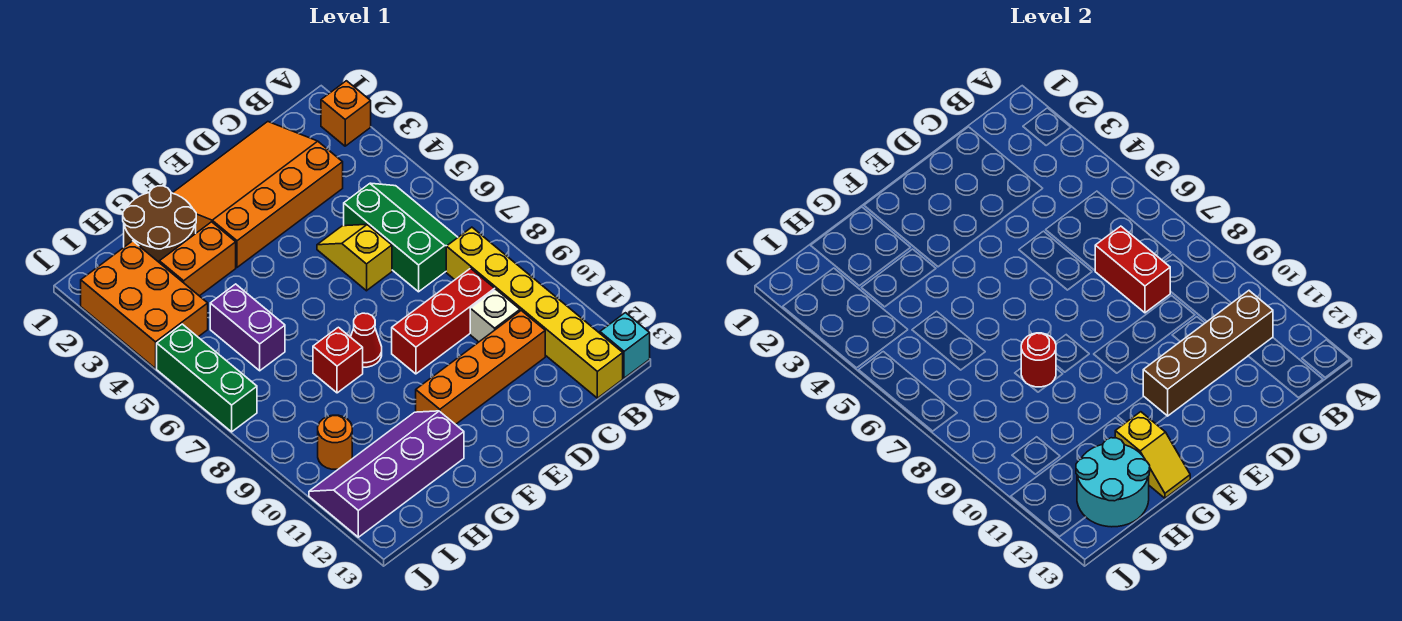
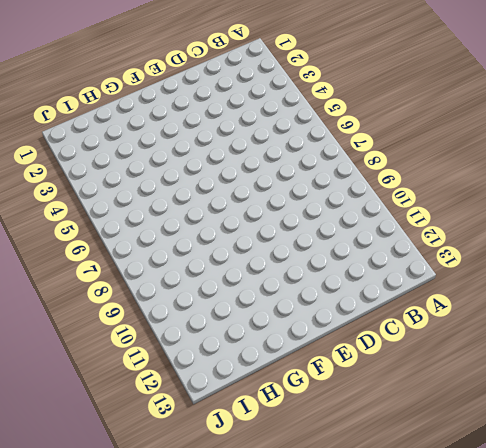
none -> orange brick A2 level 1
none -> cyan brick A13 level 1
none -> green slope B5:C7 level 1 top C

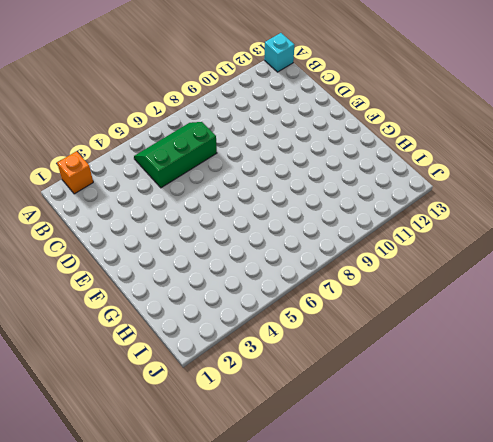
none -> yellow brick B8:B13 level 1
none -> orange slope C1:F3 level 1 top 3
none -> red brick C9:E9 level 1

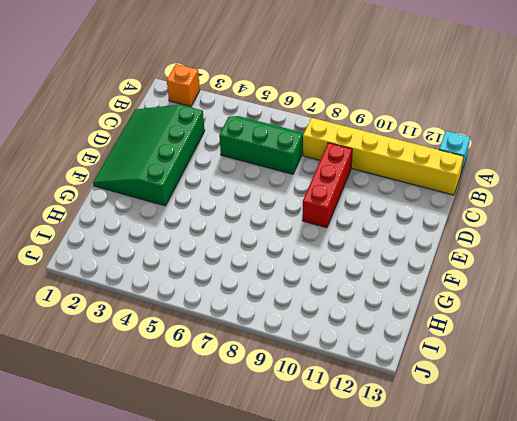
green slope C1:F3 level 1 top 3 -> orange slope C1:F3 level 1 top 3
none -> white brick C10 level 1
none -> orange brick C11:F11 level 1
none -> yellow slope D5:D6 level 1 top 6

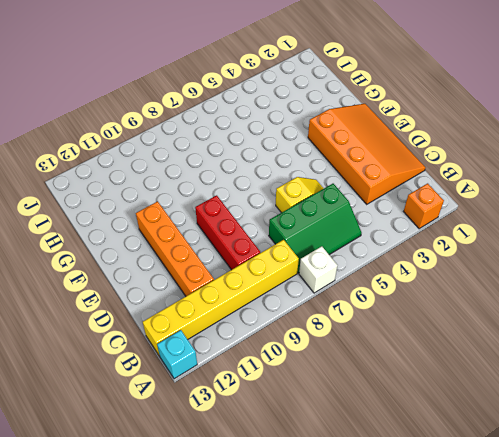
white brick A7 level 1 -> white brick C10 level 1
none -> red cone F8 level 1
none -> brown round brick G1:H2 level 1
none -> orange brick G3:H3 level 1

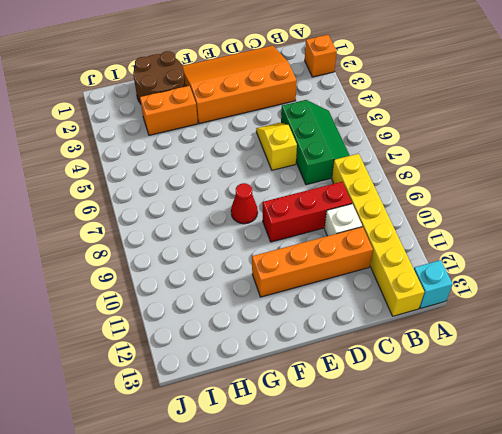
none -> red brick G8 level 1
none -> purple slope G11:J12 level 1 top 12
none -> purple brick H5:H6 level 1

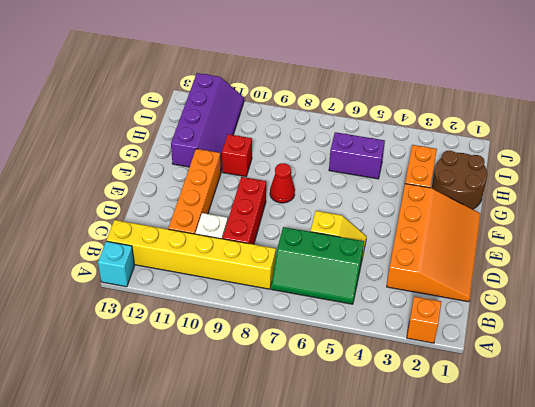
red brick G10 level 1 -> red brick G8 level 1
none -> orange brick I2:J4 level 1
none -> orange round brick I10 level 1
none -> green brick J5:J7 level 1

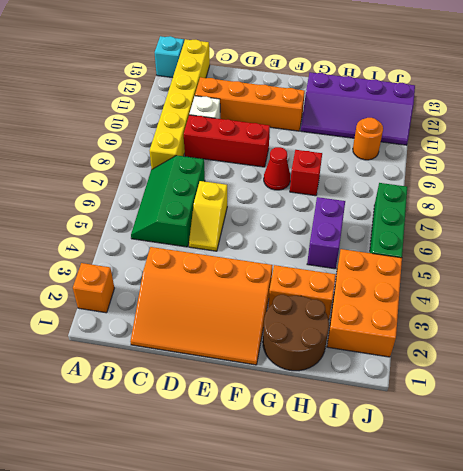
none -> brown brick B11:E11 level 2
none -> red brick C7:C8 level 2
none -> red round brick G8 level 2

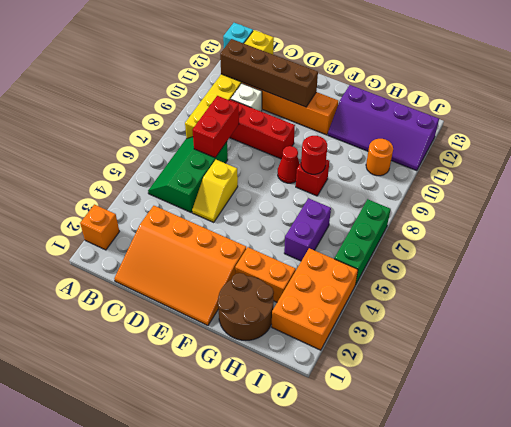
none -> yellow slope G12:G13 level 2 top 12
none -> cyan round brick H12:I13 level 2

